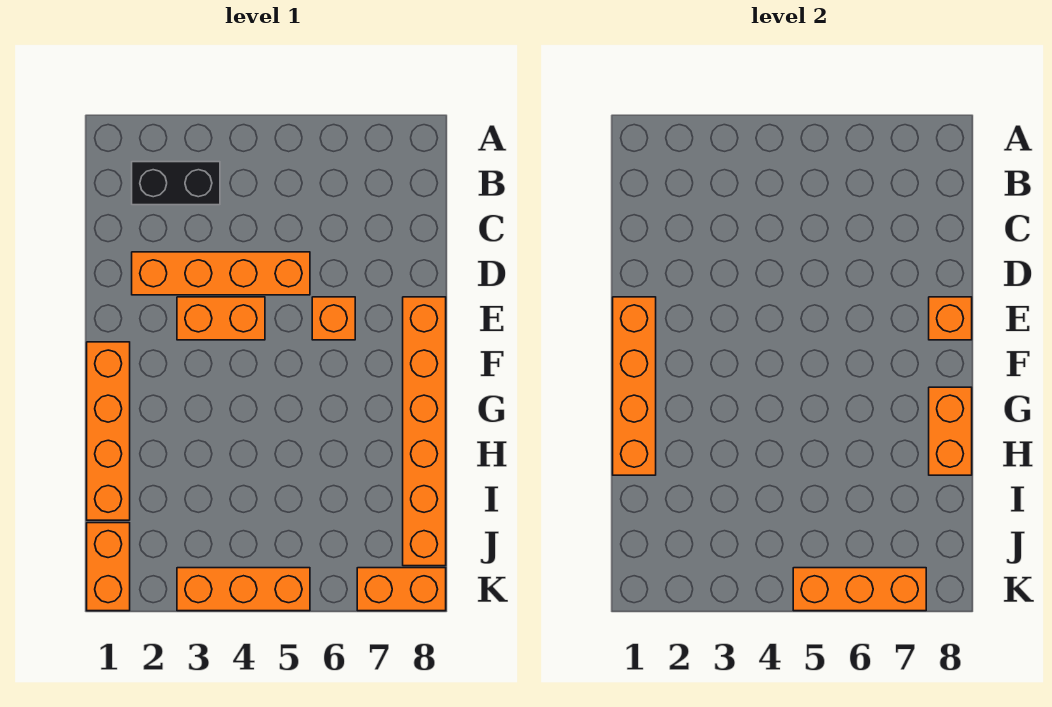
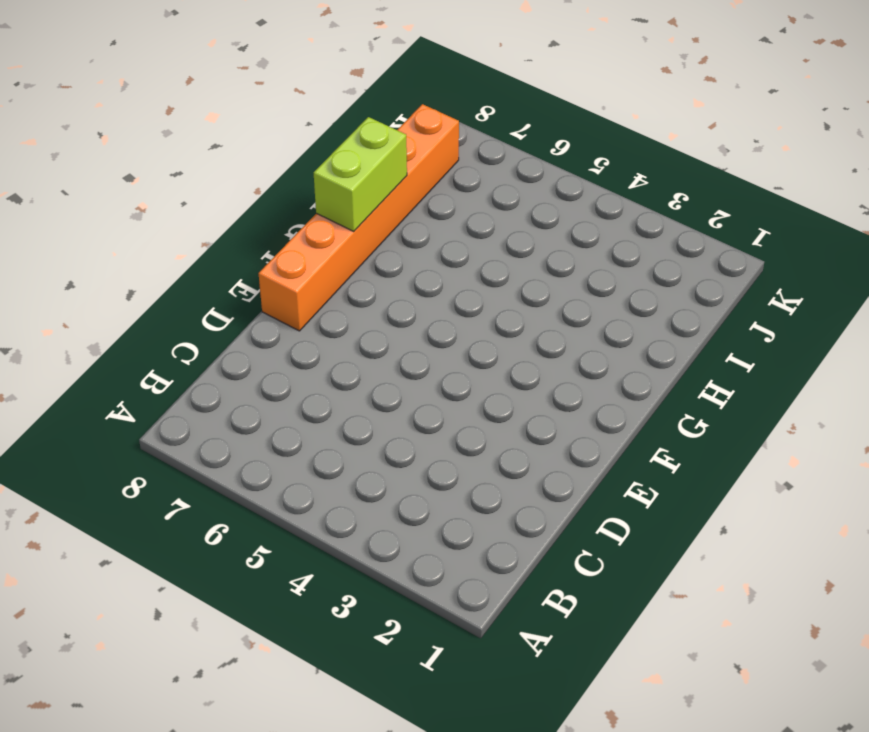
lime brick G8:H8 level 2 -> orange brick G8:H8 level 2
none -> black brick B2:B3 level 1
none -> orange brick D2:D5 level 1
none -> orange brick E3:E4 level 1

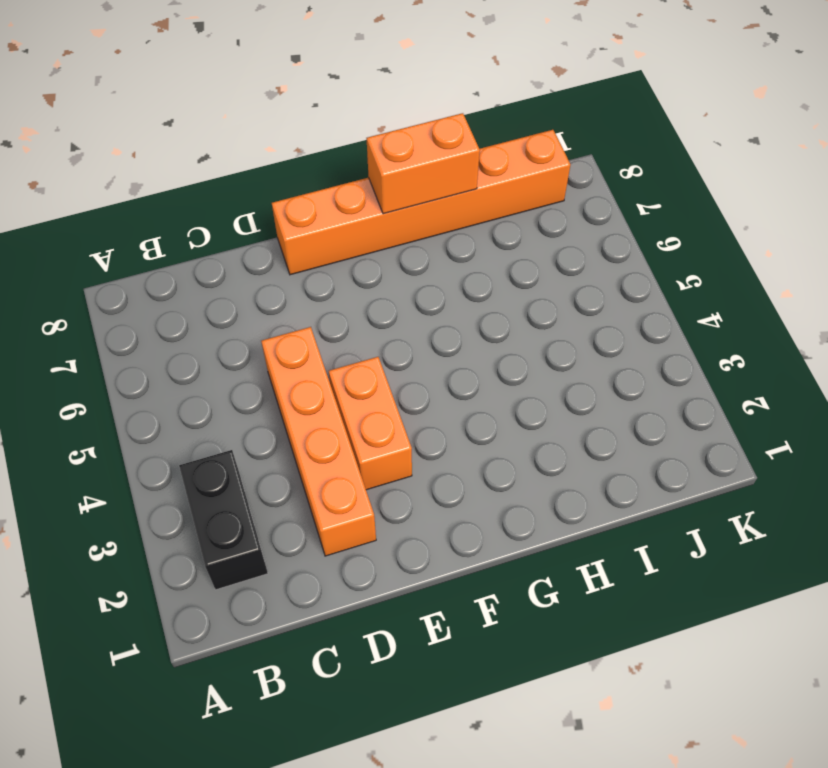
none -> orange brick E6 level 1
none -> orange brick F1:I1 level 1
none -> orange brick J1:K1 level 1

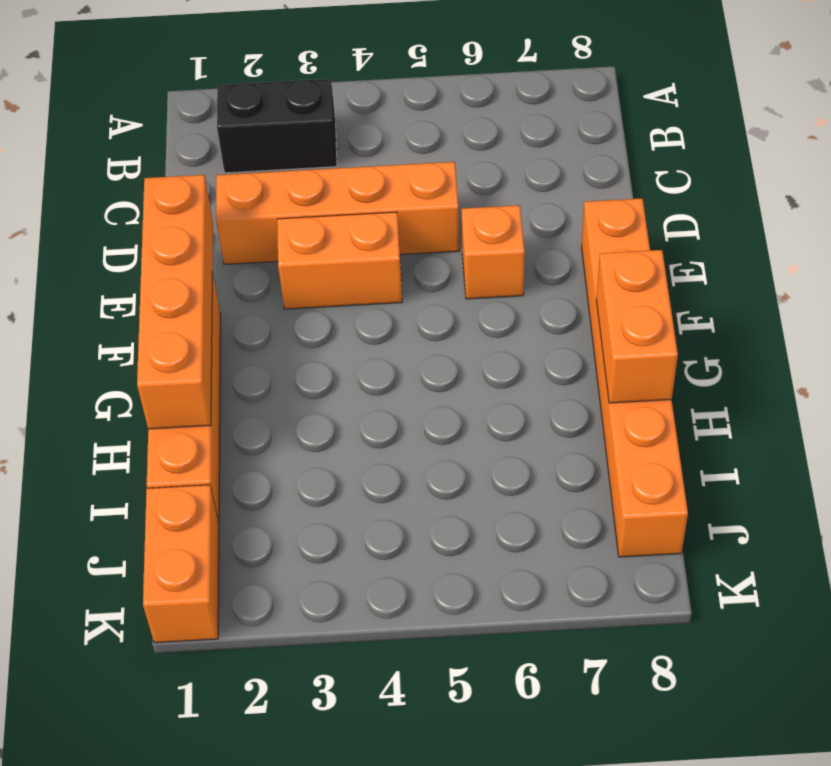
none -> orange brick K3:K5 level 1
none -> orange brick K7:K8 level 1
none -> orange brick E8 level 2

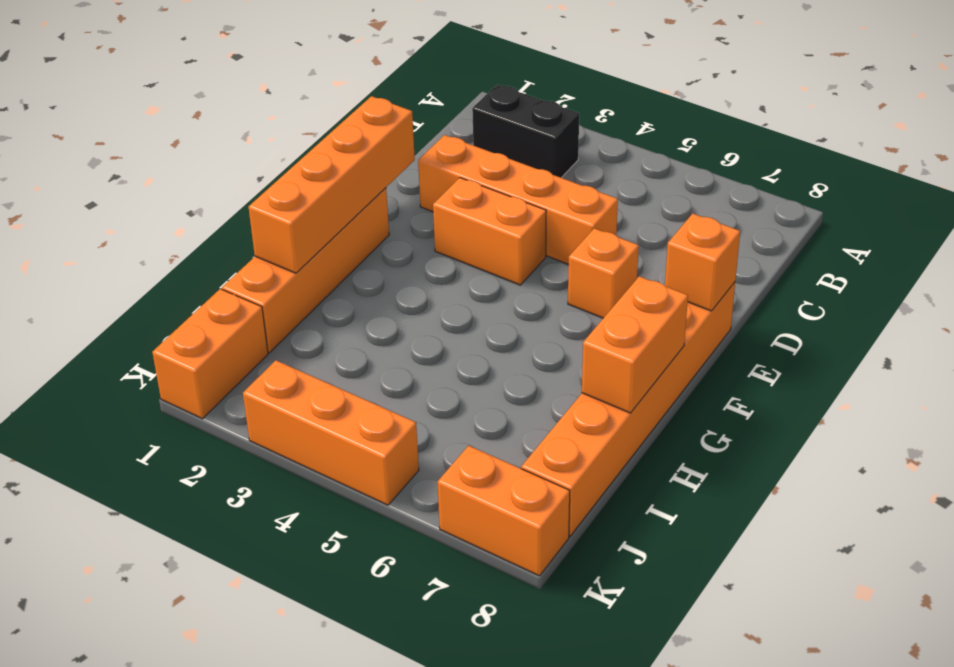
none -> orange brick K5:K7 level 2

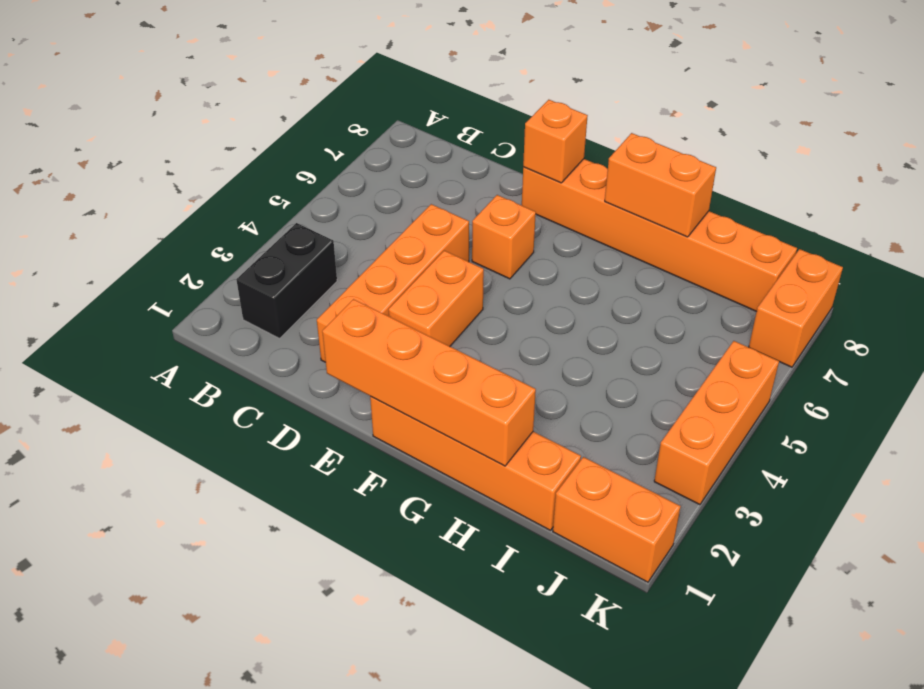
none -> orange brick K5:K7 level 2

